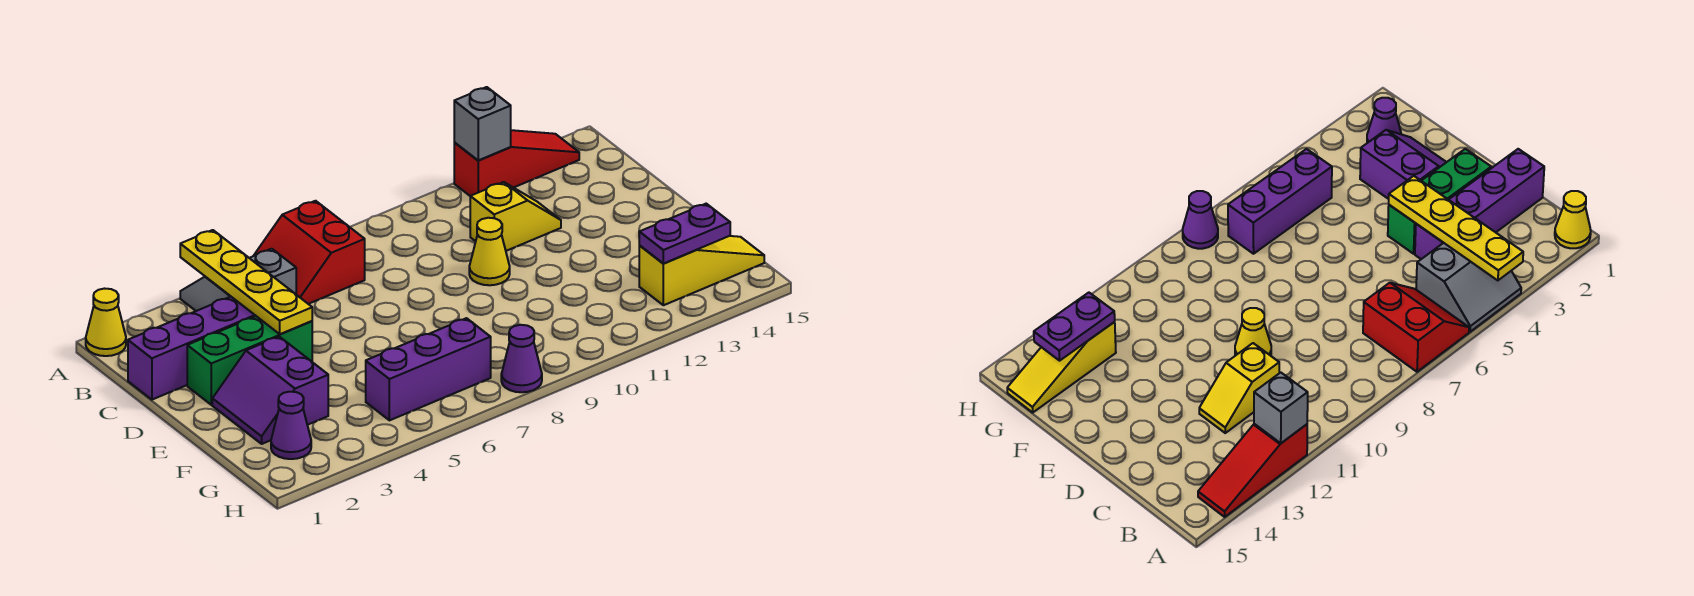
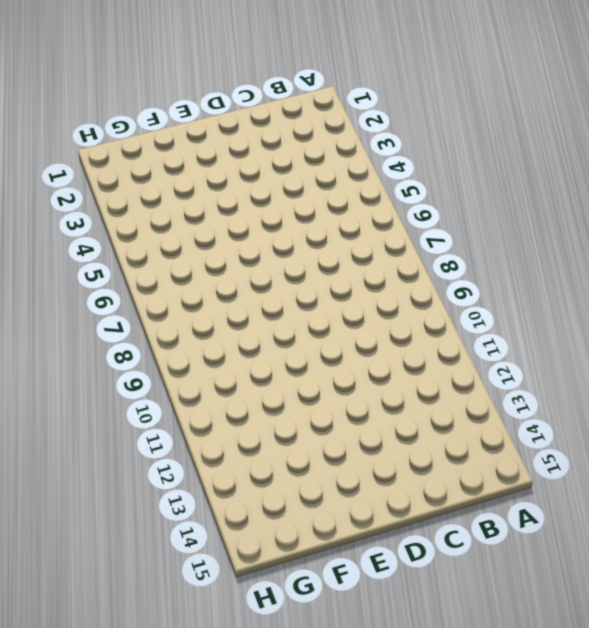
none -> yellow cone A1 level 1
none -> grey slope A4:B5 level 1 top B
none -> red slope A6:B7 level 1 top 7

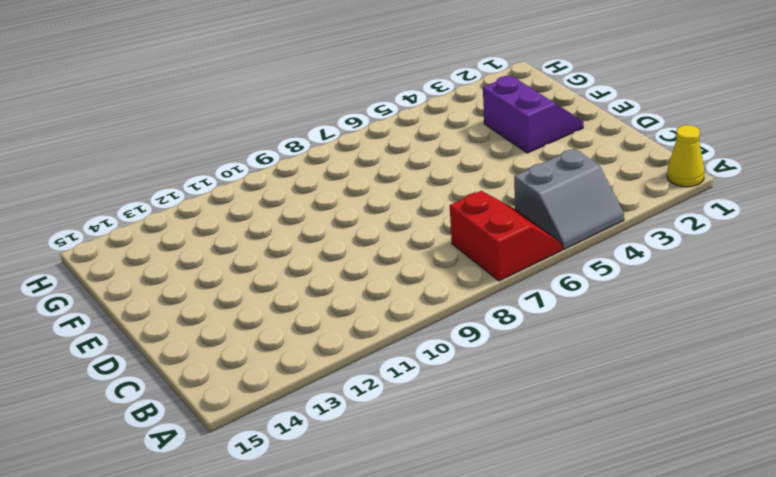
none -> red slope A12:A14 level 1 top 12
none -> purple brick C1:C4 level 1
none -> yellow slope C11:C12 level 1 top 11

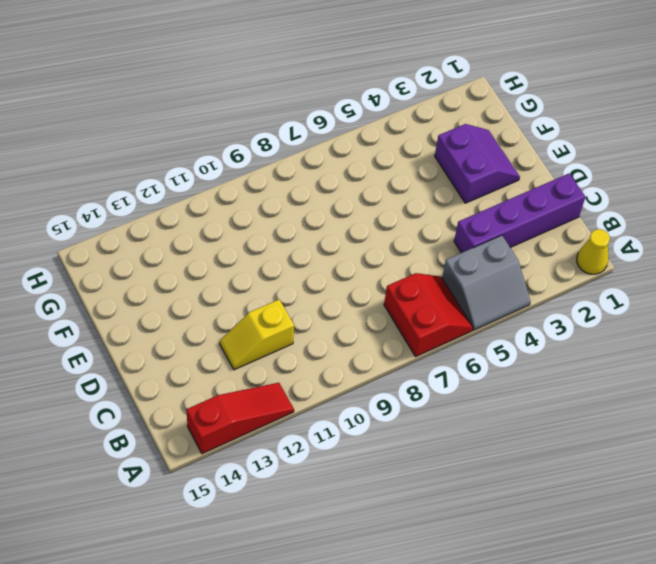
red slope A12:A14 level 1 top 14 -> red slope A12:A14 level 1 top 12
none -> green brick D2:D4 level 1
none -> yellow cone D10 level 1
none -> purple cone G2 level 1

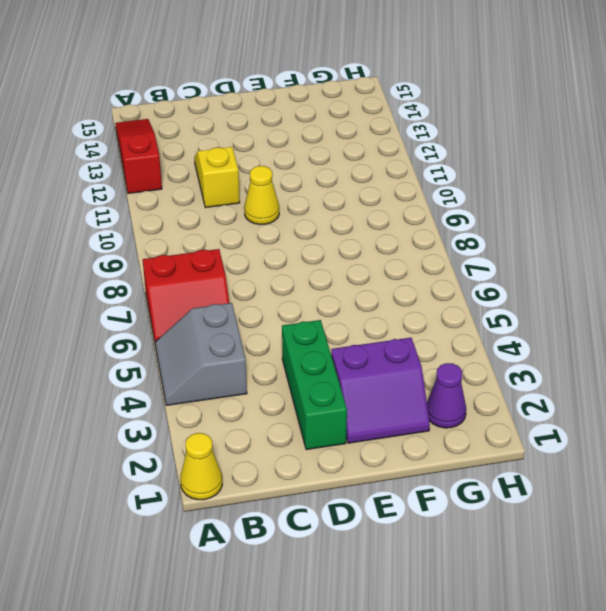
none -> purple brick C1:C4 level 1
none -> purple brick G5:G7 level 1
none -> yellow slope G13:G15 level 1 top 13

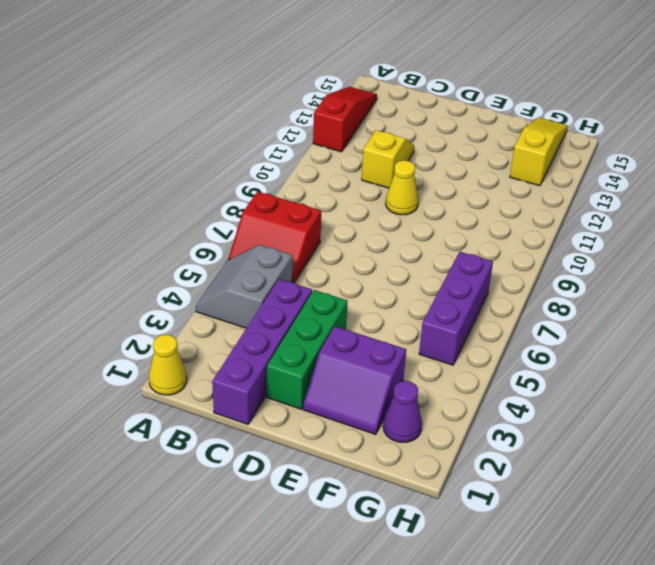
none -> purple cone H8 level 1
none -> yellow plate A4:D4 level 2
none -> grey brick A12 level 2

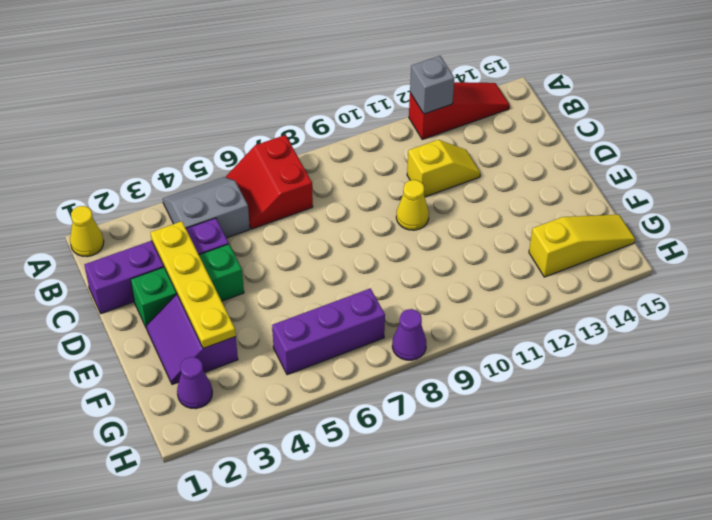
yellow plate C3:F3 level 2 -> yellow plate A4:D4 level 2
none -> purple plate G13:G14 level 2

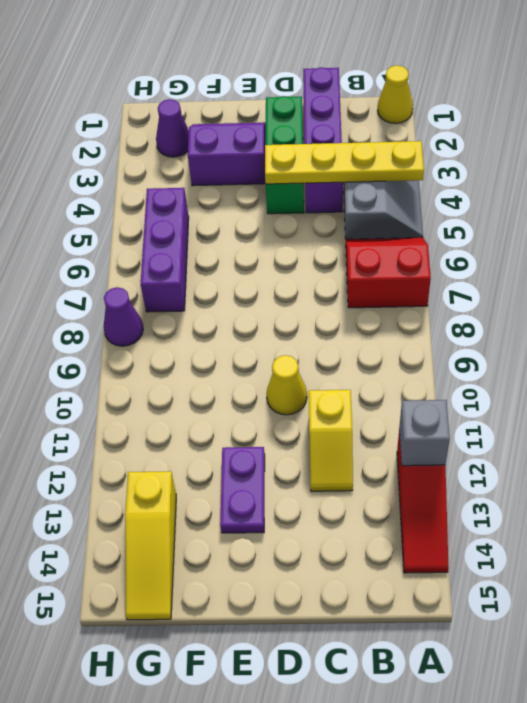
purple plate E12:E13 level 1 -> purple plate G13:G14 level 2

